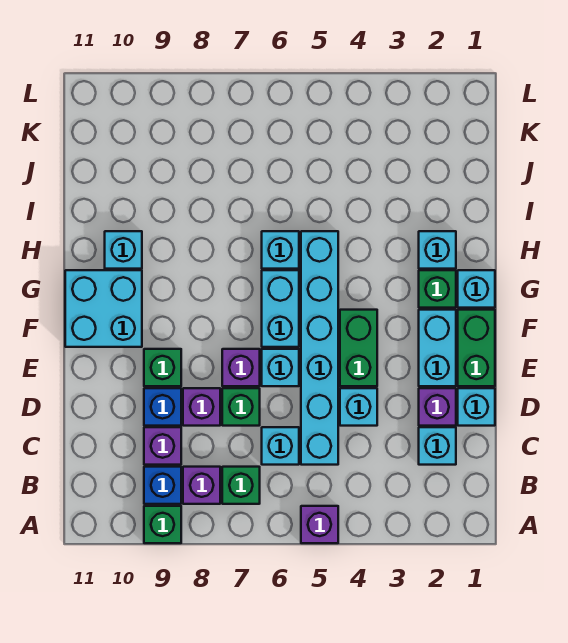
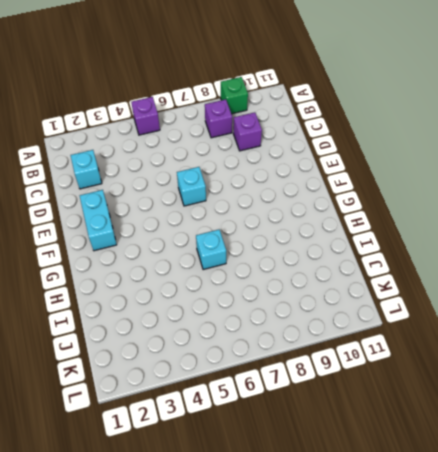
none -> green brick B7 level 1
none -> blue brick B9 level 1
none -> cyan brick C5:H5 level 1

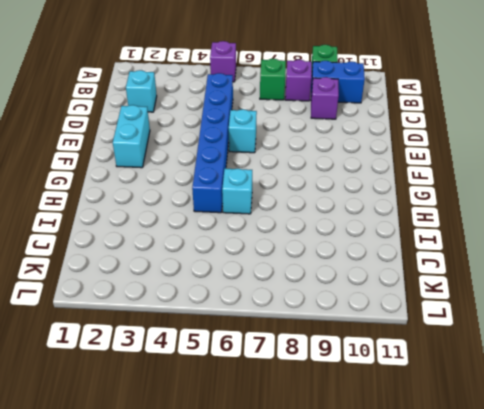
blue brick B9:B10 level 1 -> blue brick B9 level 1
blue brick C5:H5 level 1 -> cyan brick C5:H5 level 1
none -> cyan brick C6 level 1
none -> cyan brick D1 level 1
none -> purple brick D2 level 1

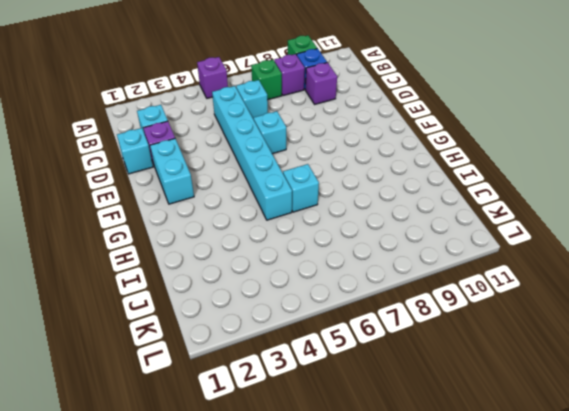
none -> cyan brick D4 level 1
none -> green brick D7 level 1
none -> purple brick D8 level 1

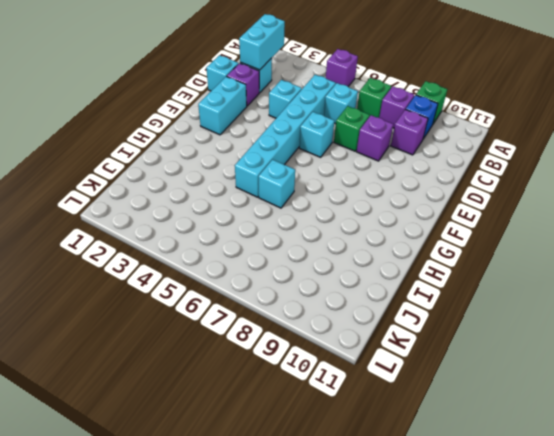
cyan brick B2:C2 level 2 -> cyan brick F6:G6 level 1
none -> blue brick D9 level 1
none -> green brick E1:F1 level 1
none -> green brick E4:F4 level 1

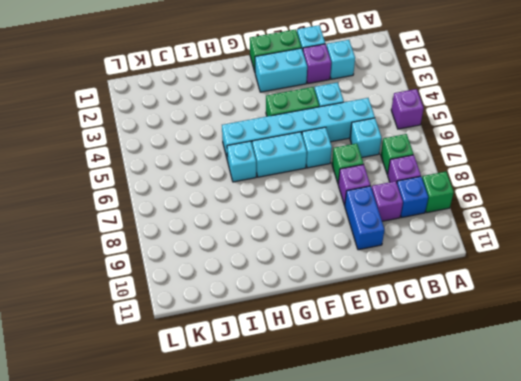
blue brick D9:D10 level 1 -> blue brick D9 level 1
none -> purple brick E7 level 1
none -> green brick E9 level 1
none -> cyan brick F10:G11 level 1

